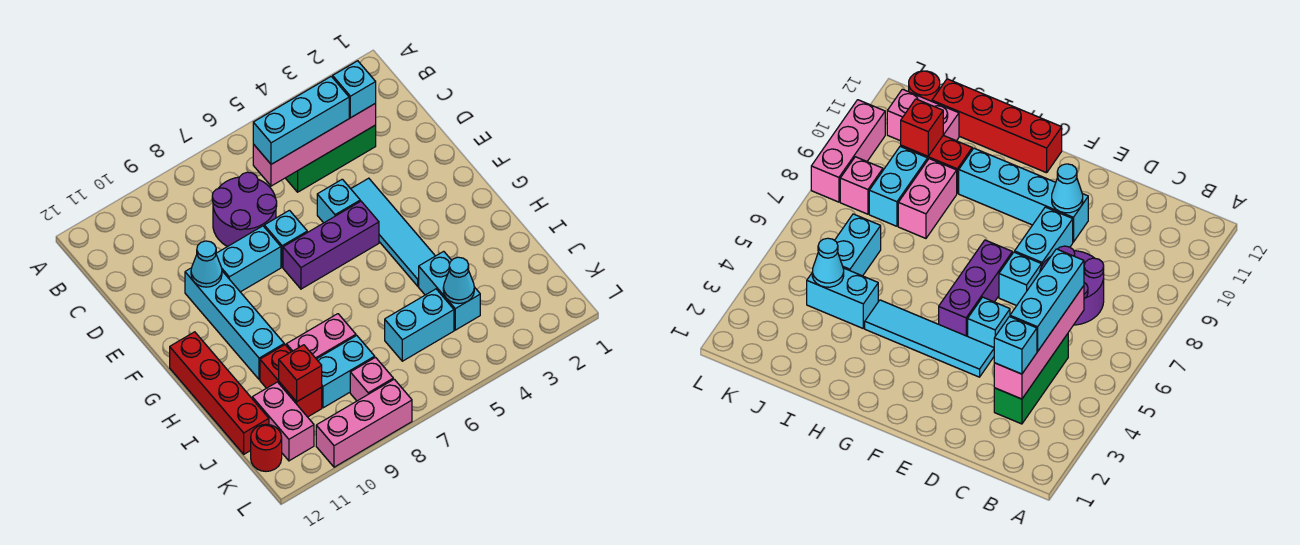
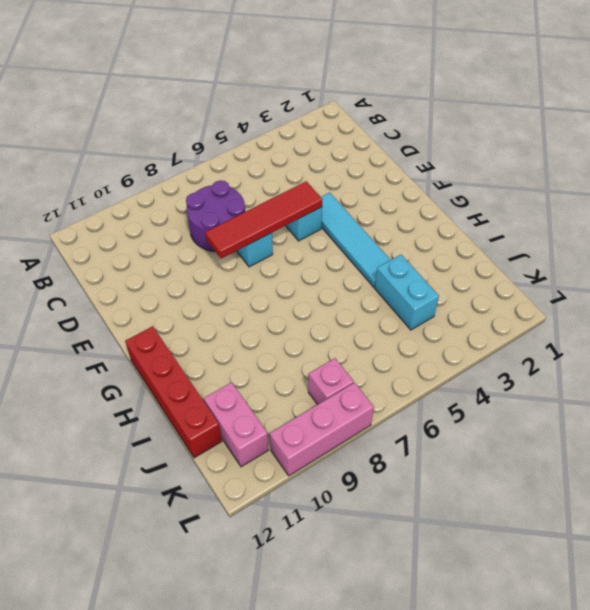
red tile E5:E8 level 2 -> none
none -> green brick C3:C5 level 1
none -> cyan brick E8:E9 level 1
none -> cyan brick E10:H10 level 1

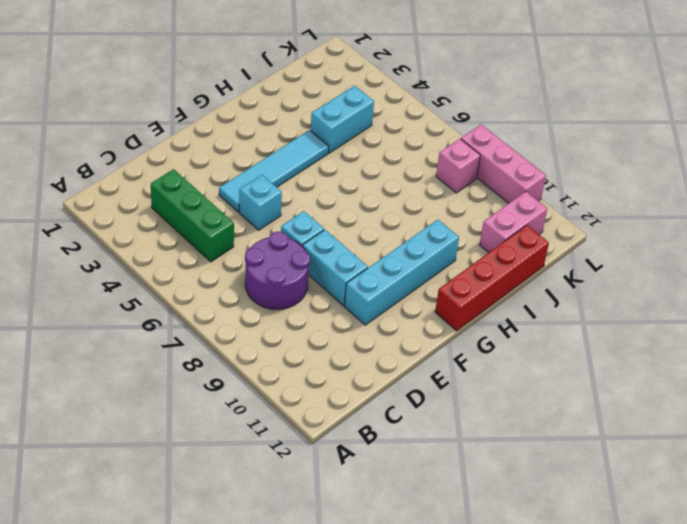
none -> purple brick F5:F7 level 1
none -> pink brick I8:I9 level 1
none -> red brick I10:J10 level 1

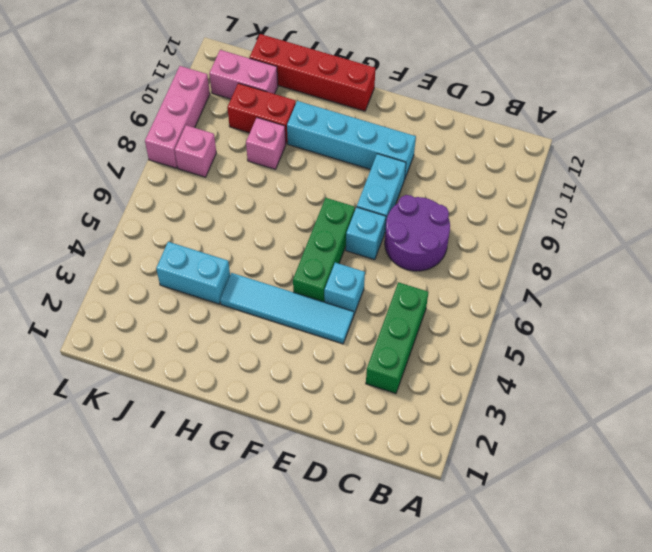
green brick F5:F7 level 1 -> purple brick F5:F7 level 1
pink brick I9 level 1 -> pink brick I8:I9 level 1
none -> cyan brick J5:J6 level 1
none -> cyan brick J8:J9 level 1
none -> red round brick K12 level 1

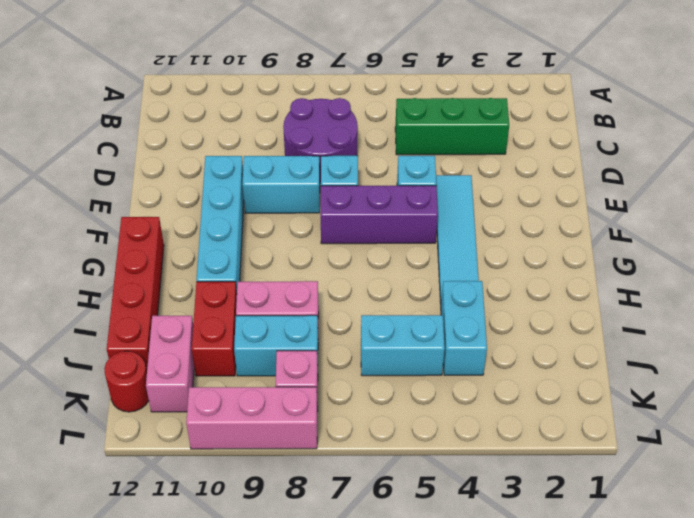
none -> pink brick C3:C6 level 2
none -> cyan cone E10 level 2
none -> cyan cone J4 level 2

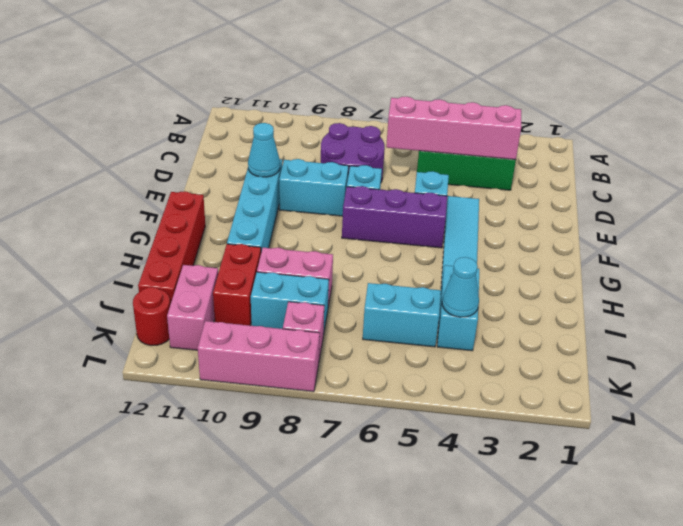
none -> red brick J10 level 2
none -> cyan brick C3 level 3
none -> cyan brick C4:C6 level 3

